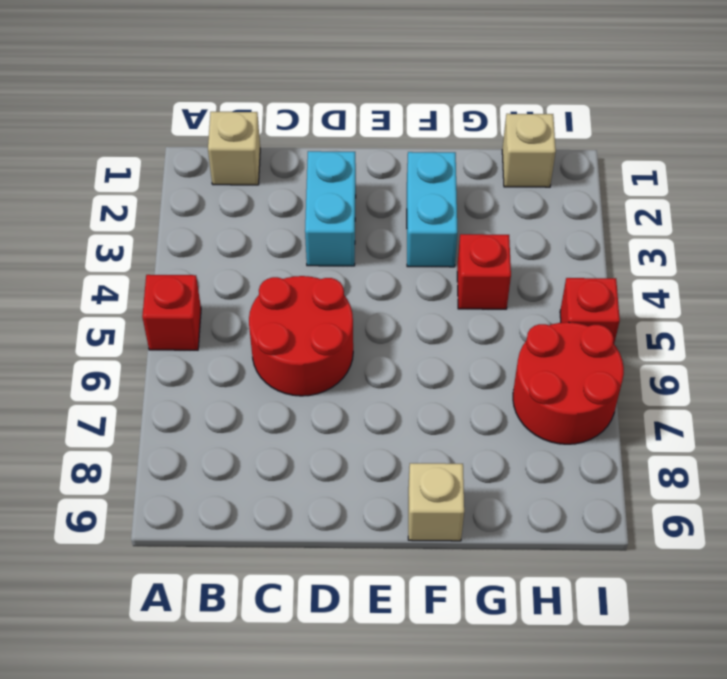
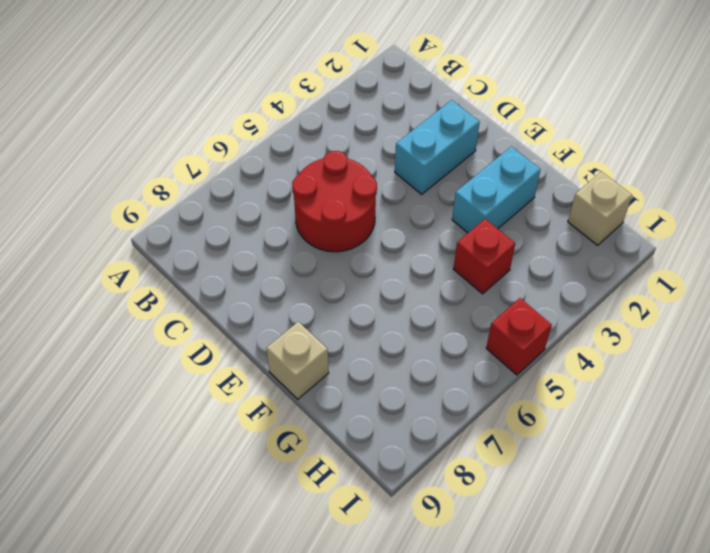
none -> red brick A5 level 1
none -> tan brick B1 level 1

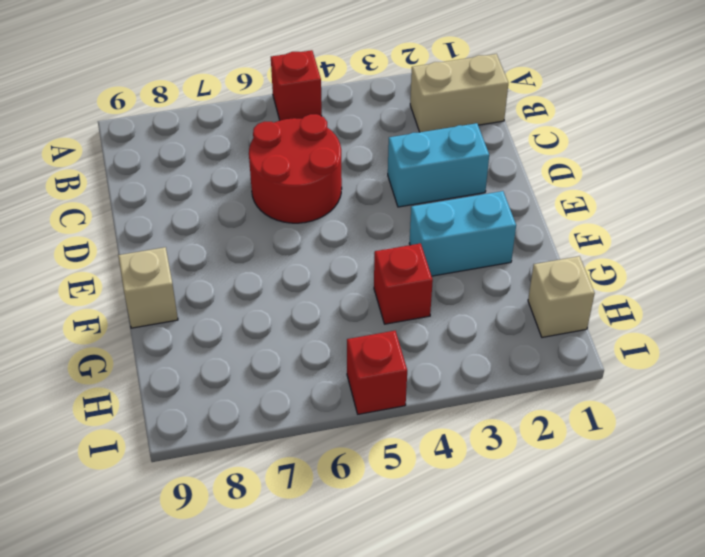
tan brick B1:B2 level 1 -> tan brick B1 level 1
none -> red round brick H6:I7 level 1

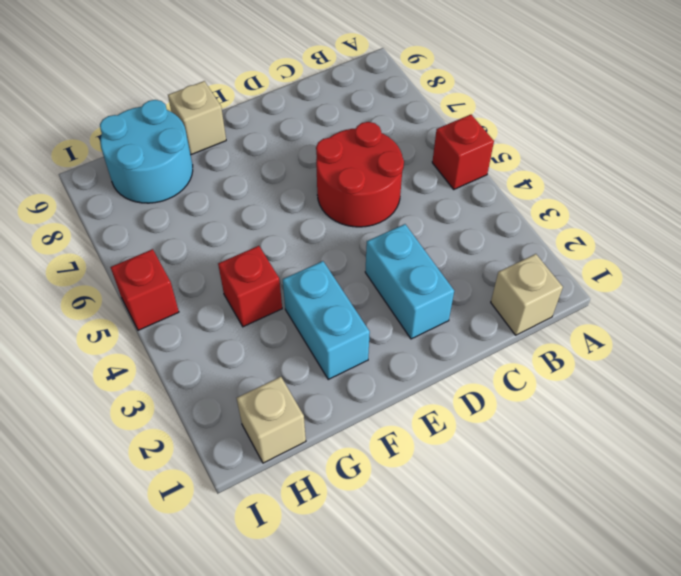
cyan round brick G8:H9 level 1 -> none
none -> red round brick H6:I7 level 1

